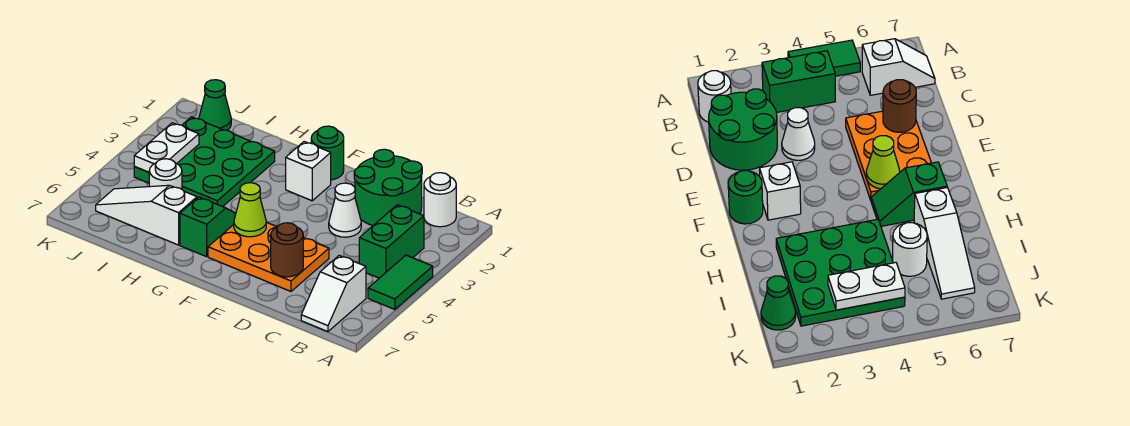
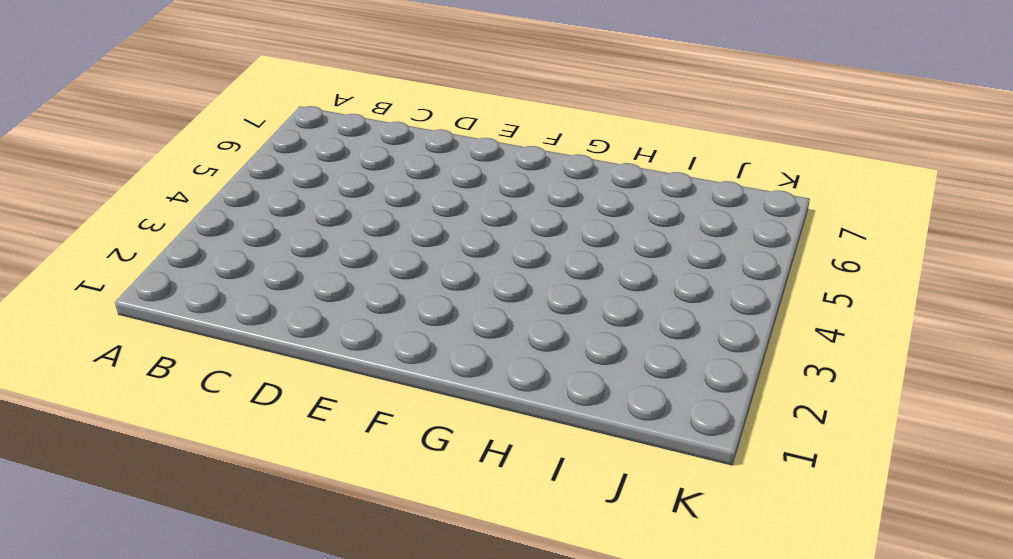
none -> green tile A4:A5 level 1
none -> white round brick B1 level 1
none -> green brick B3:B4 level 1

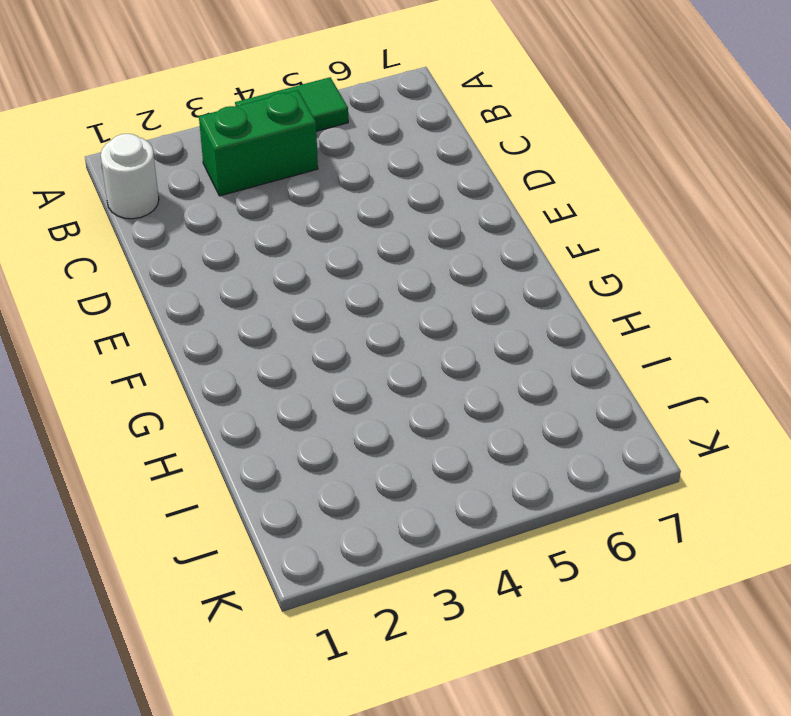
none -> white slope B6:B7 level 1 top 6
none -> green round brick C1:D2 level 1
none -> white cone D3 level 1

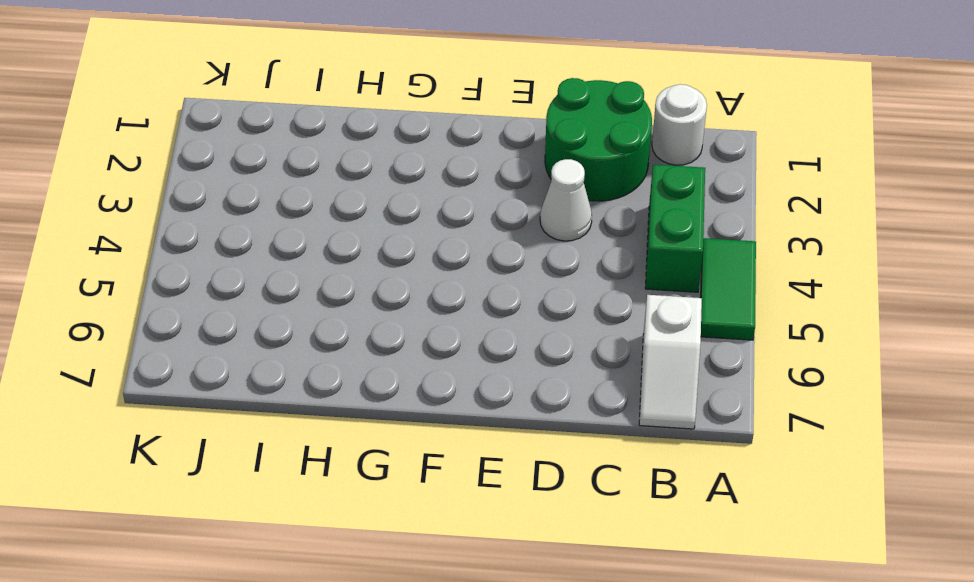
none -> orange plate D5:F6 level 1
none -> green round brick F1 level 1
none -> white brick F2 level 1

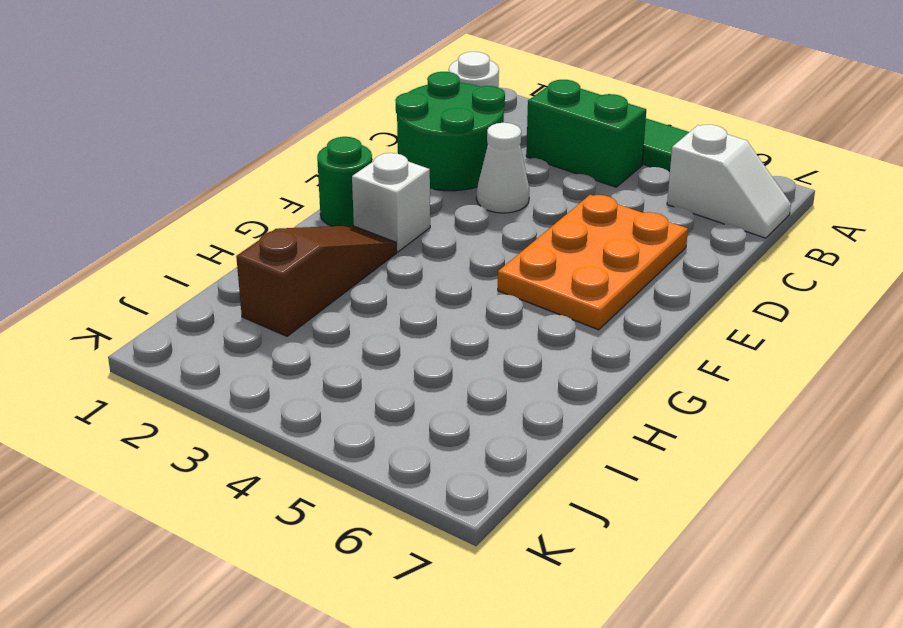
brown slope G2:I2 level 1 top I -> green plate H2:J4 level 1
none -> green slope G5:G6 level 1 top 6
none -> white slope H6:J6 level 1 top H
none -> white round brick I5 level 1

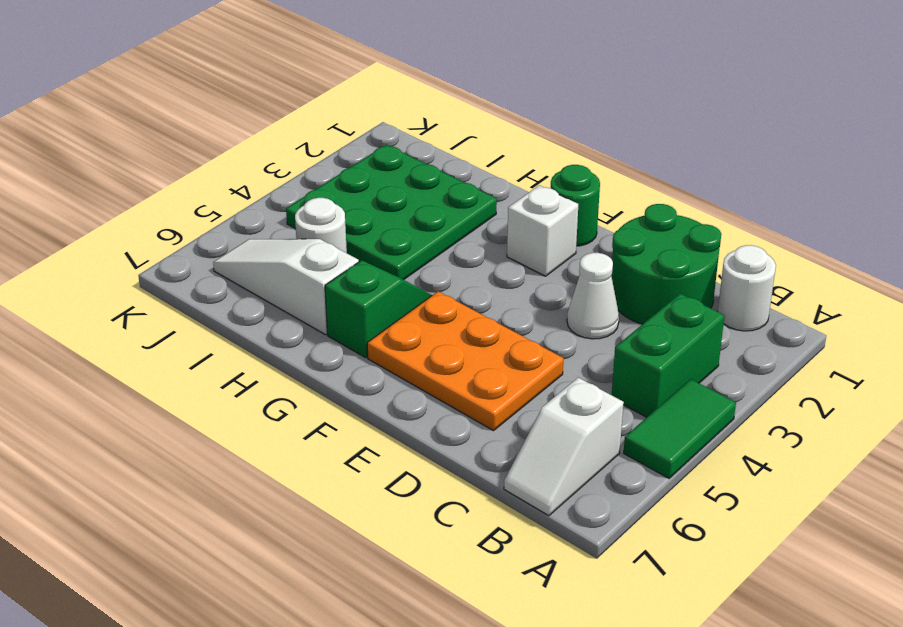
none -> green cone J1 level 1
none -> brown round brick D6 level 2
none -> lime cone F5 level 2

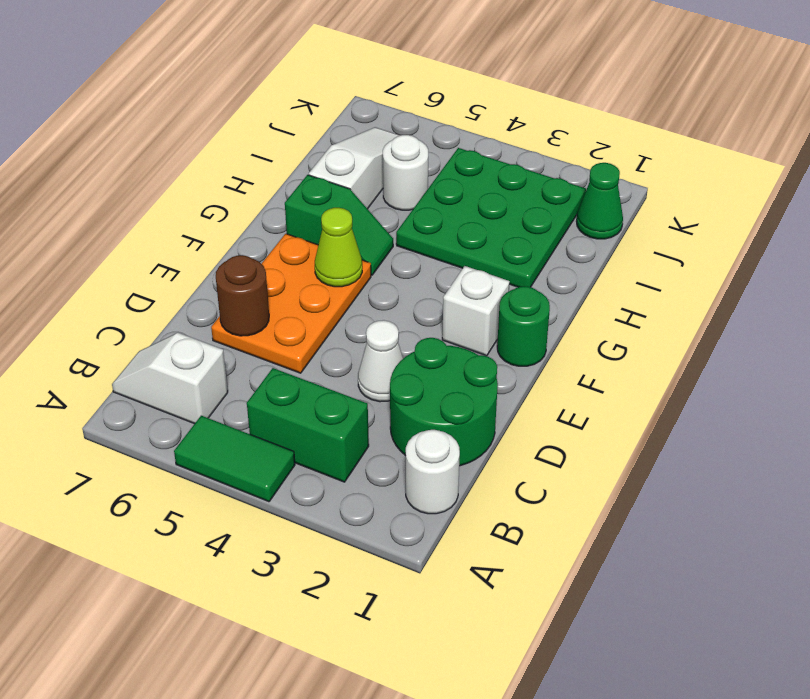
none -> white plate J3:J4 level 2

